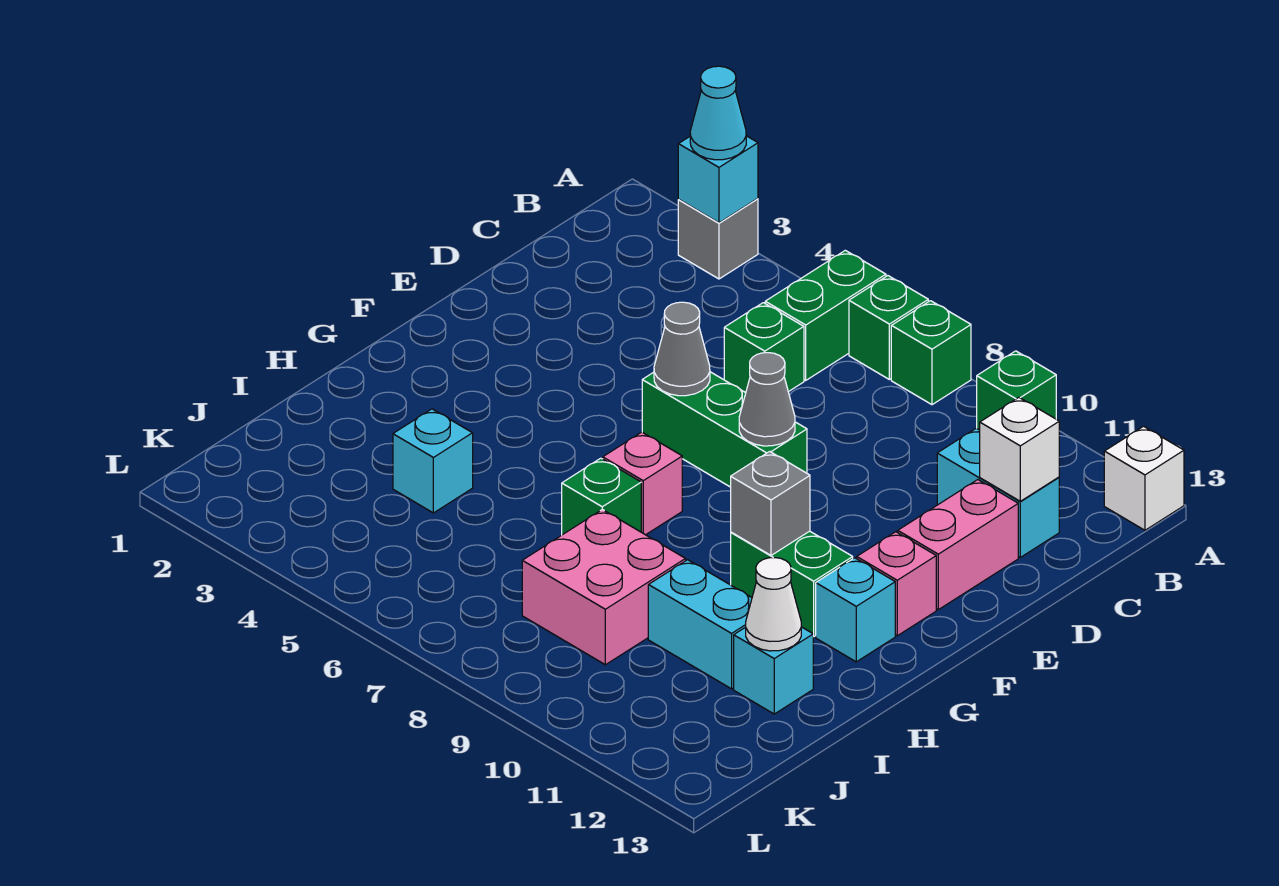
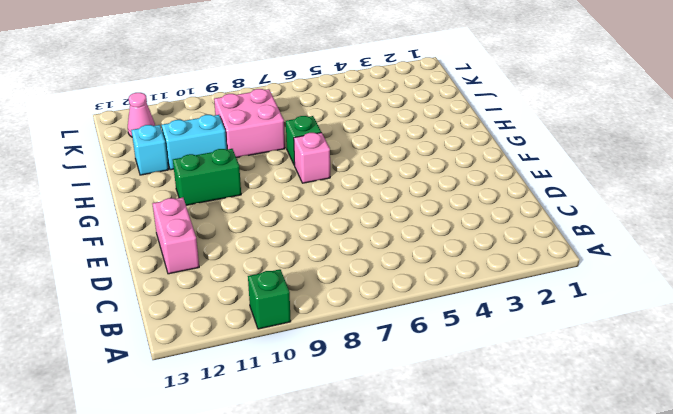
pink cone K12 level 1 -> none
none -> grey brick A3 level 1
none -> green brick A6:B6 level 1
none -> green brick A7 level 1

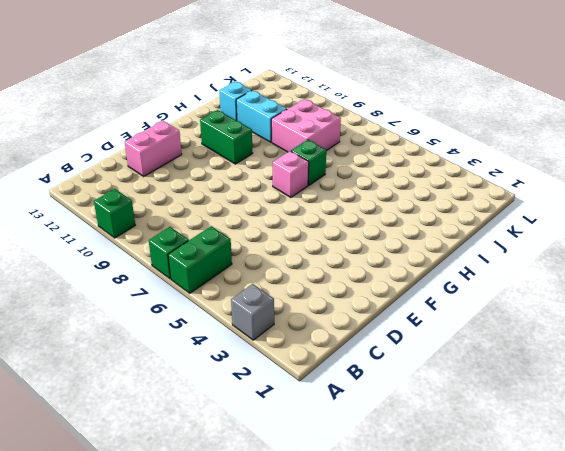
none -> green brick A8 level 1
none -> white brick A13 level 1
none -> green brick C6 level 1

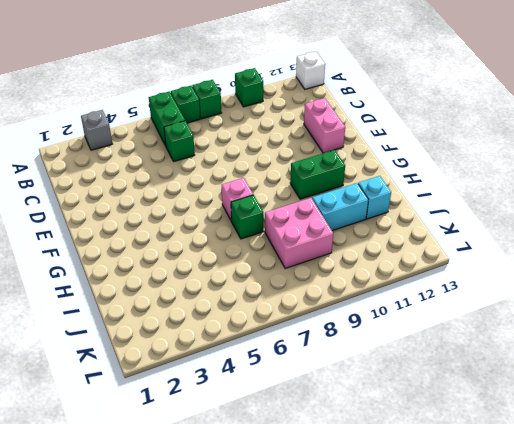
none -> cyan brick C11:C12 level 1
none -> green brick E6:E8 level 1
none -> pink brick F12 level 1

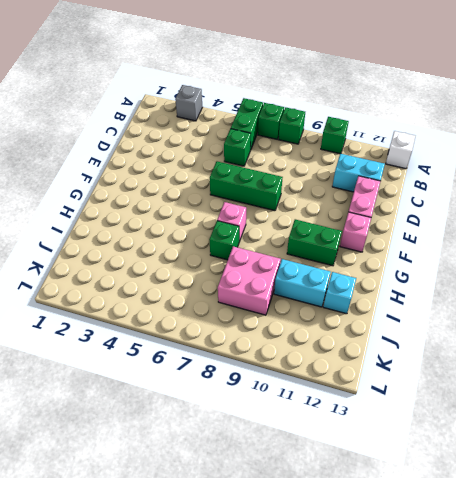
none -> cyan brick G12 level 1
none -> cyan brick I4 level 1
none -> cyan brick A3 level 2

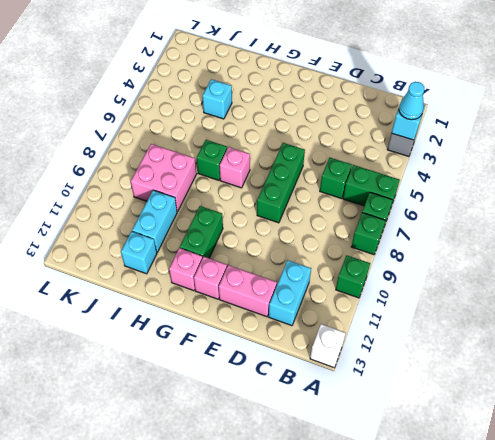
pink brick G12 level 1 -> cyan brick G12 level 1
none -> white brick C12 level 2
none -> grey cone E6 level 2
none -> grey cone E8 level 2

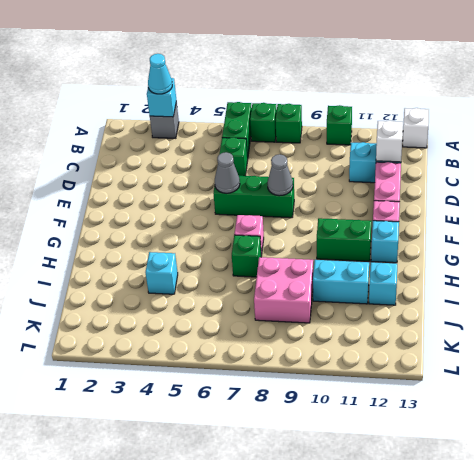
none -> grey brick G10 level 2
none -> white cone I12 level 2

